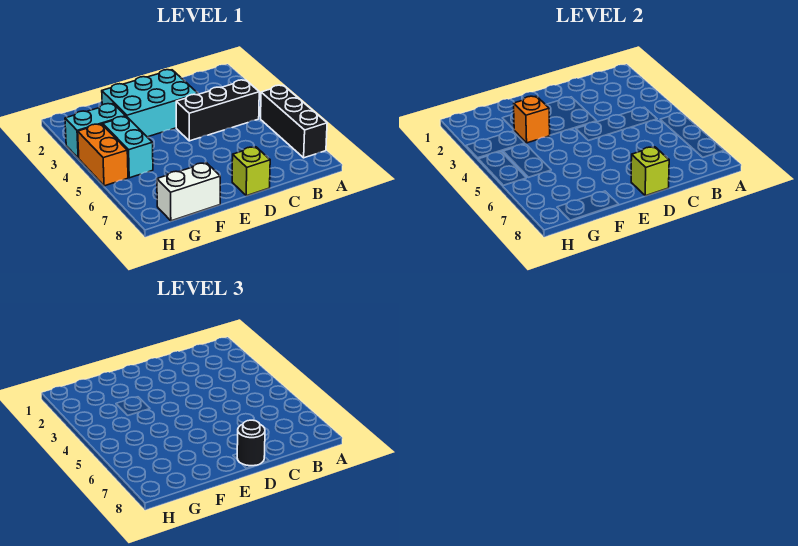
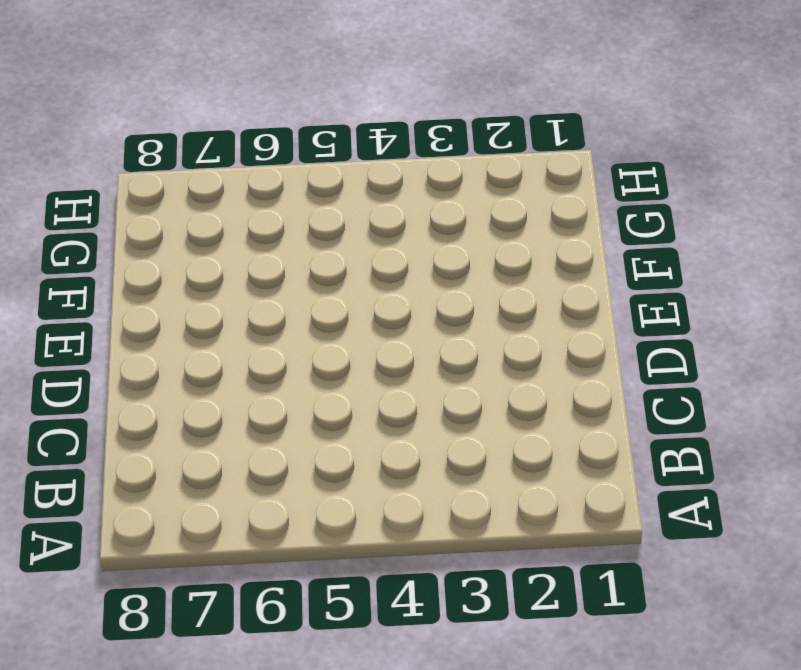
none -> black brick A5:A7 level 1
none -> black brick B4:D4 level 1

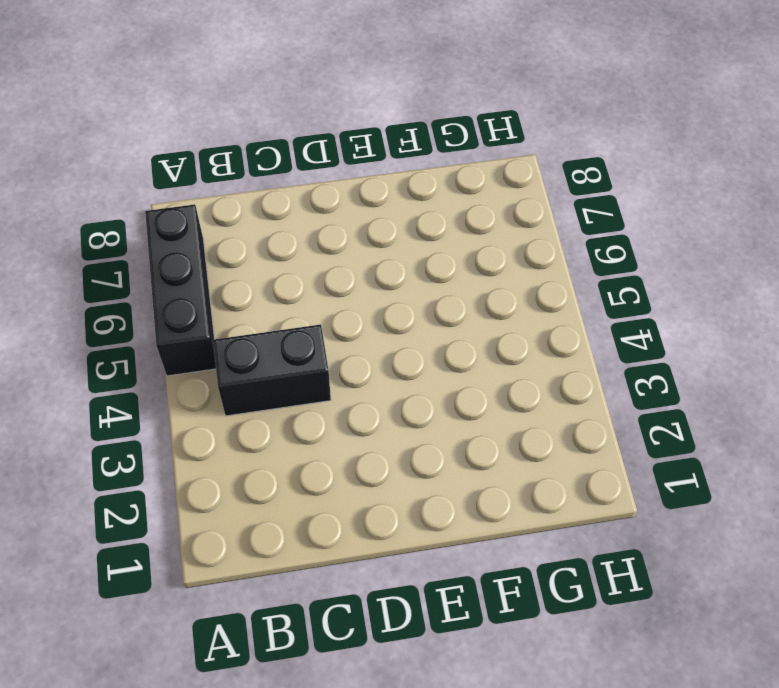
black brick B4:C4 level 1 -> black brick B4:D4 level 1
none -> cyan brick D2:F3 level 1
none -> lime brick D8 level 1

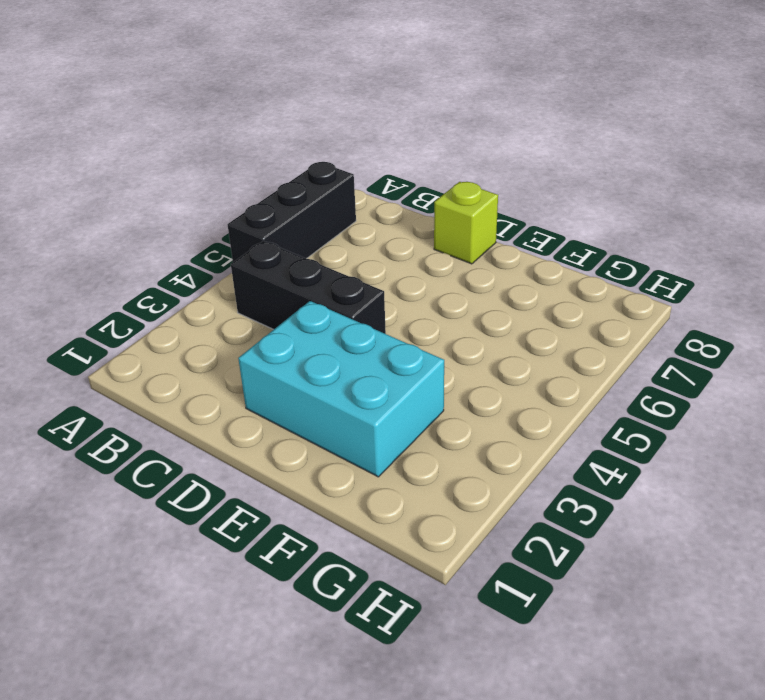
none -> white brick F8:G8 level 1
none -> cyan brick G3:H3 level 1

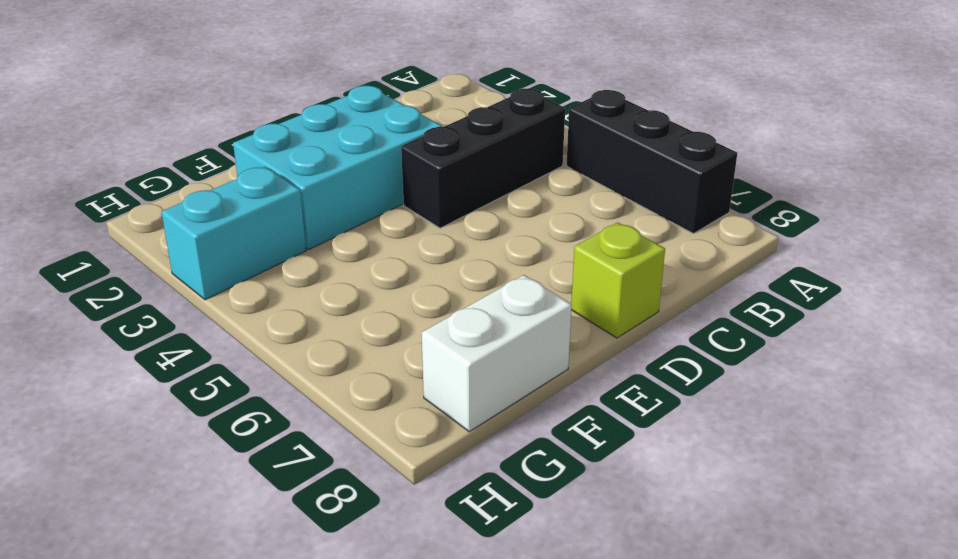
none -> cyan brick G4:G5 level 1
none -> orange brick H4:H5 level 1

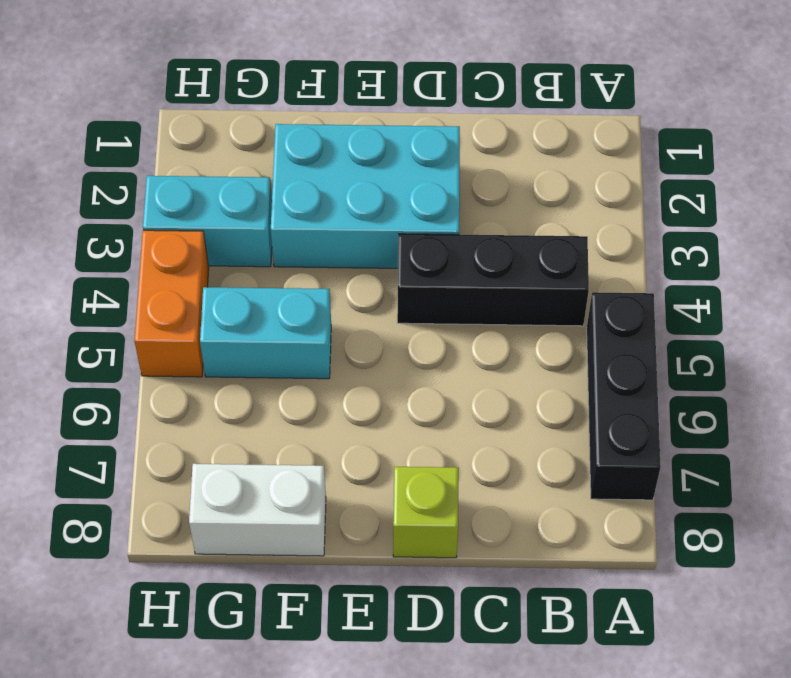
cyan brick F5:G5 level 1 -> cyan brick G4:G5 level 1
none -> lime brick D8 level 2
none -> orange brick F3 level 2

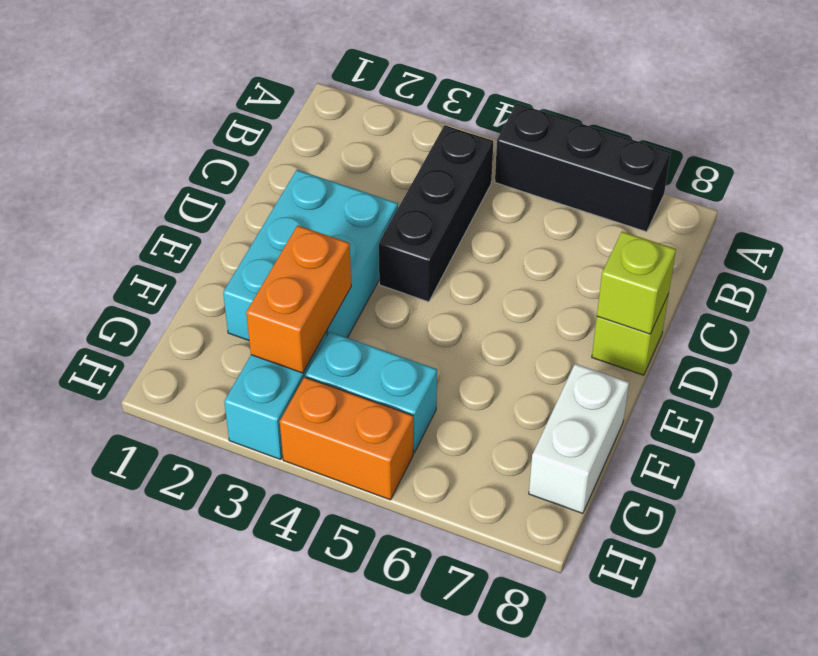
orange brick F3:G3 level 2 -> orange brick F3 level 2
none -> black round brick D8 level 3

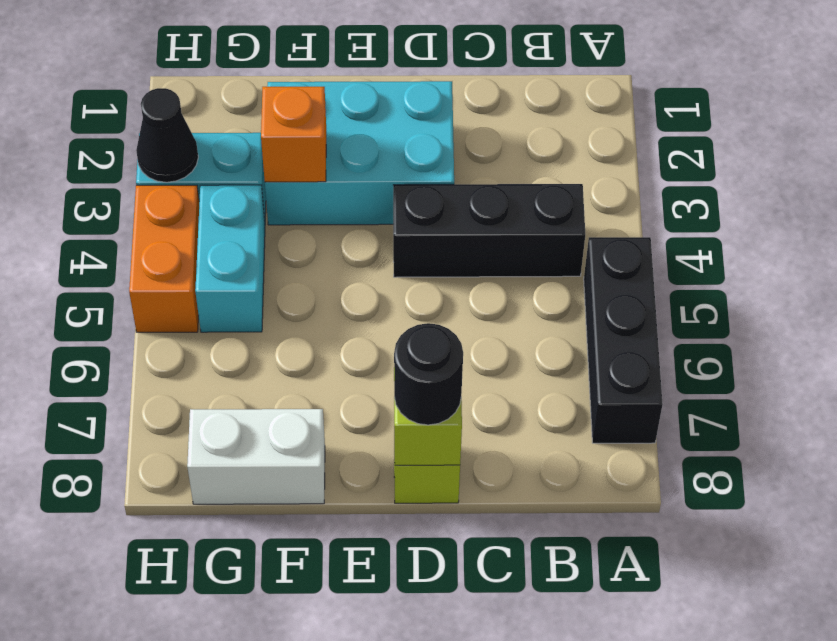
black cone H3 level 2 -> none

